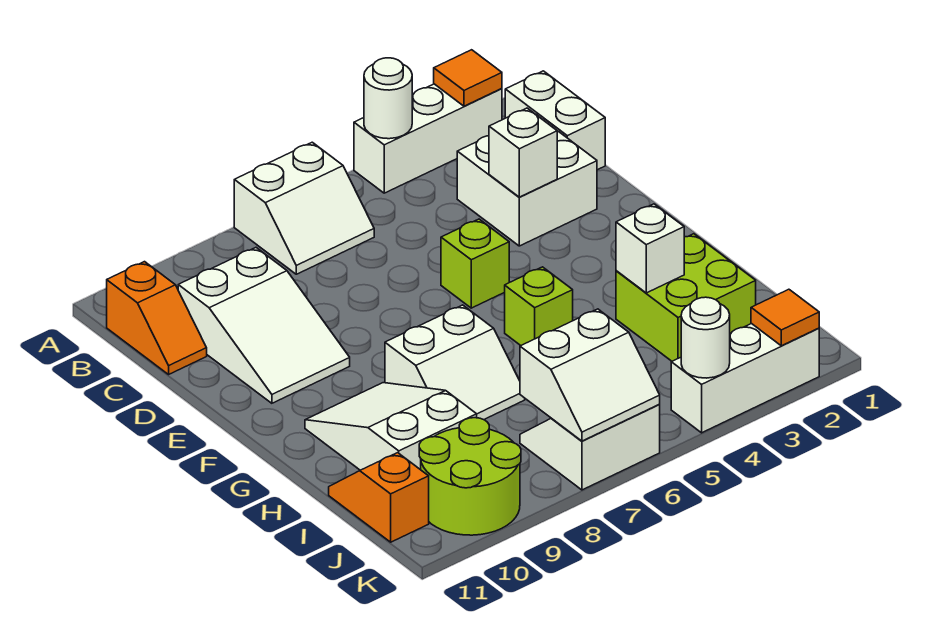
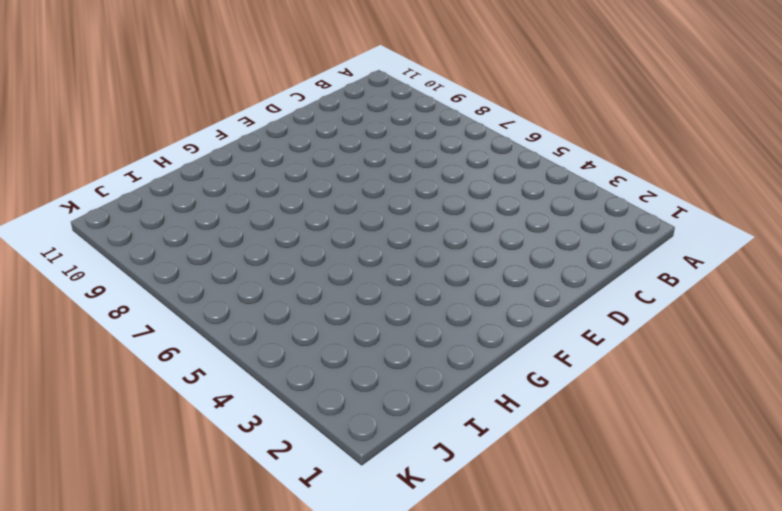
none -> white brick A2:A4 level 1
none -> white slope A6:B7 level 1 top A
none -> white brick B1:C1 level 1

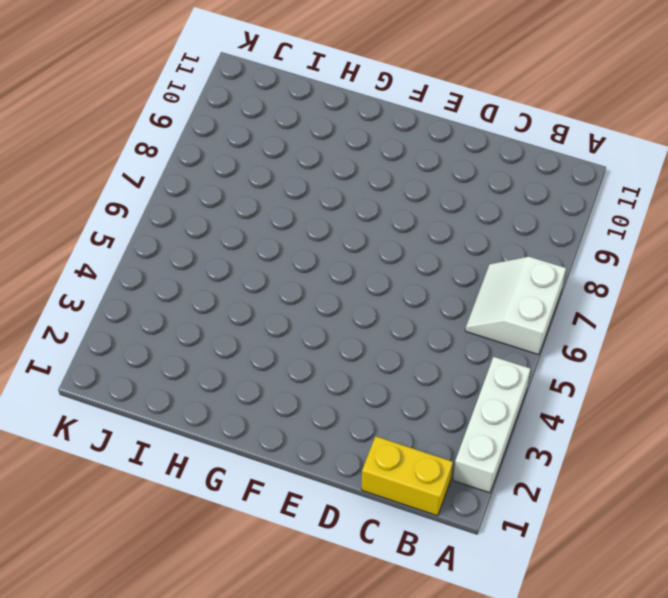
yellow brick B1:C1 level 1 -> white brick B1:C1 level 1
none -> orange slope B11:C11 level 1 top B
none -> white brick C2:D3 level 1
none -> white slope C9:E10 level 1 top C

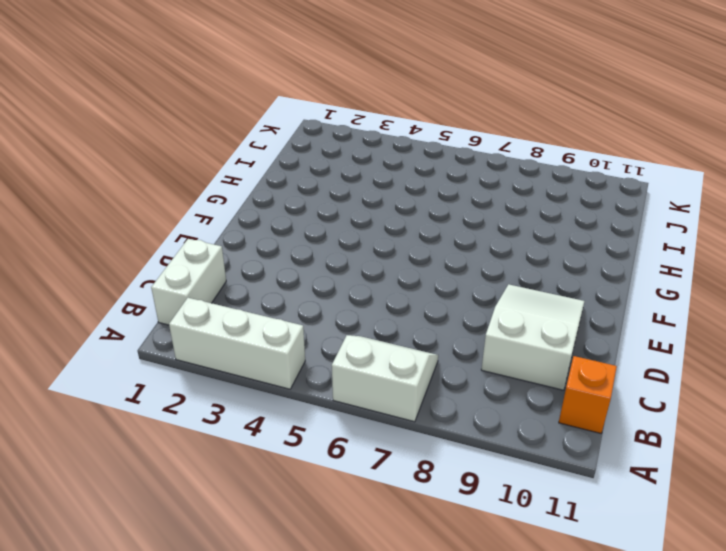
none -> white brick C2:D3 level 1
none -> lime brick E5 level 1
none -> lime brick G5 level 1

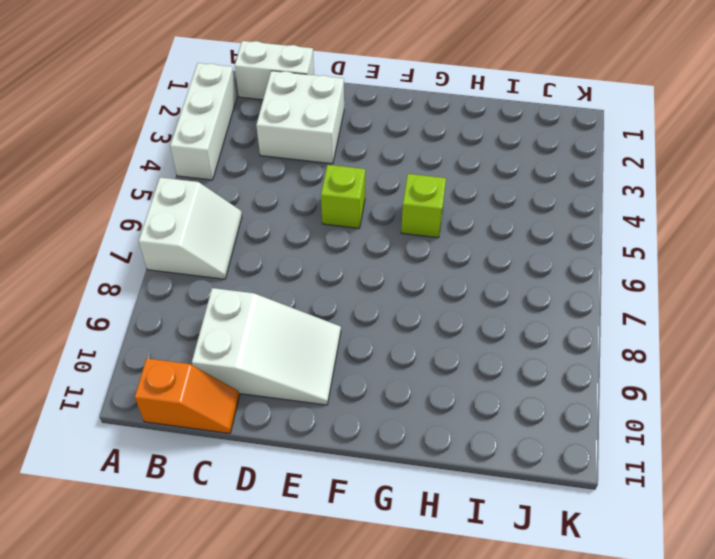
none -> white slope G7:H8 level 1 top G
none -> white slope G9:I10 level 1 top I
none -> lime brick H2:I3 level 1

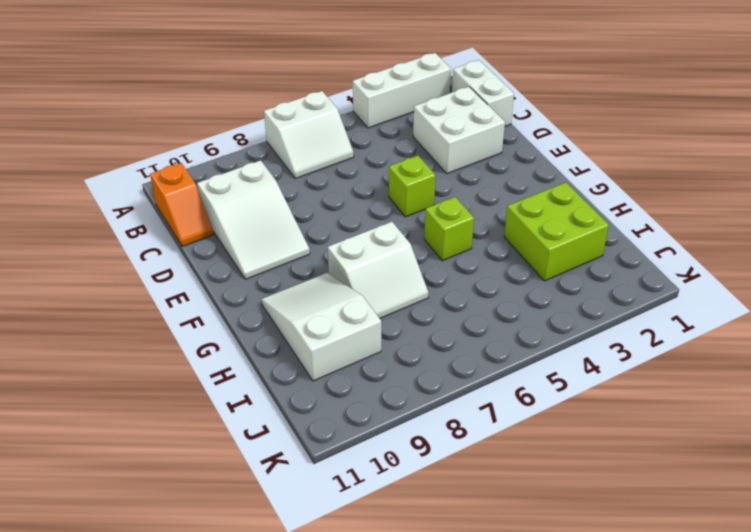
none -> orange slope I11:J11 level 1 top J
none -> white slope J6:K7 level 1 top K
none -> lime round brick J9:K10 level 1

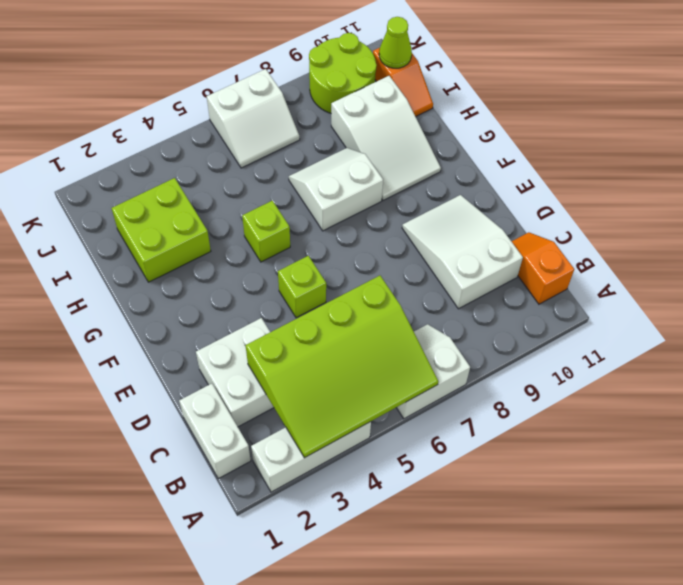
lime slope A3:C6 level 2 top C -> white round brick A4 level 2
lime cone J11 level 2 -> none
none -> white brick K2:K4 level 1
none -> orange tile A2 level 2
none -> white brick D3 level 2

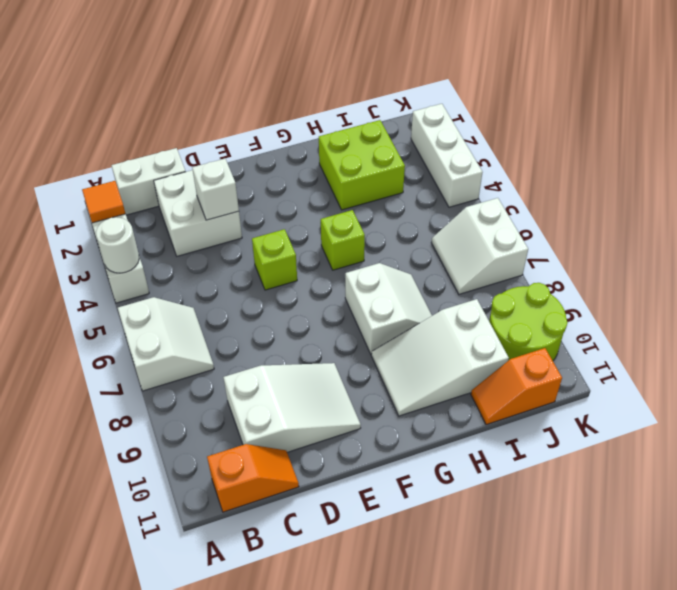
none -> white brick H3 level 2
none -> white slope J6:K7 level 2 top J
none -> orange tile K2 level 2

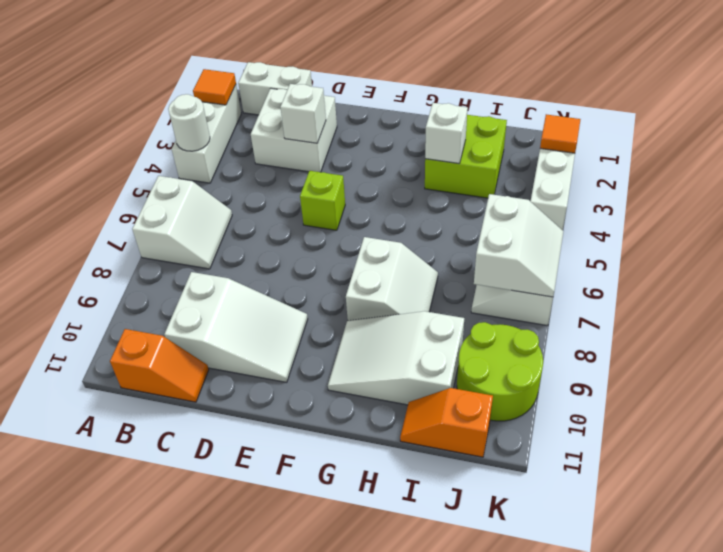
none -> lime brick G5 level 1
none -> white round brick K4 level 2

